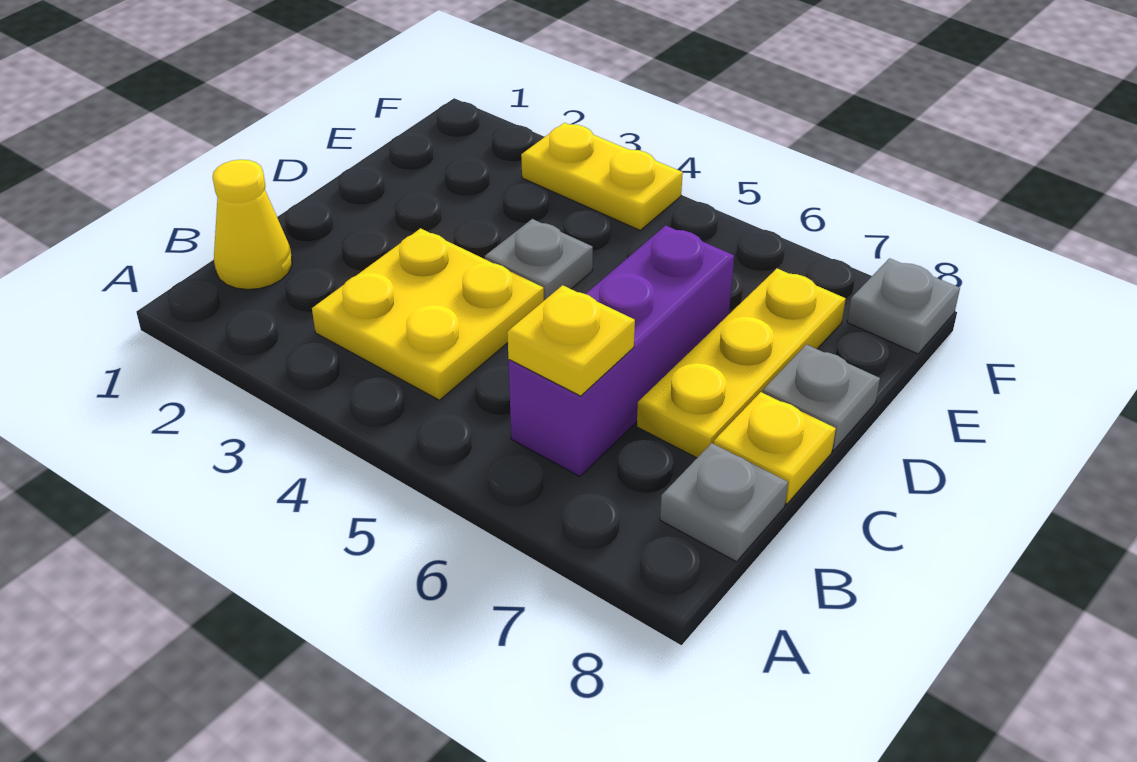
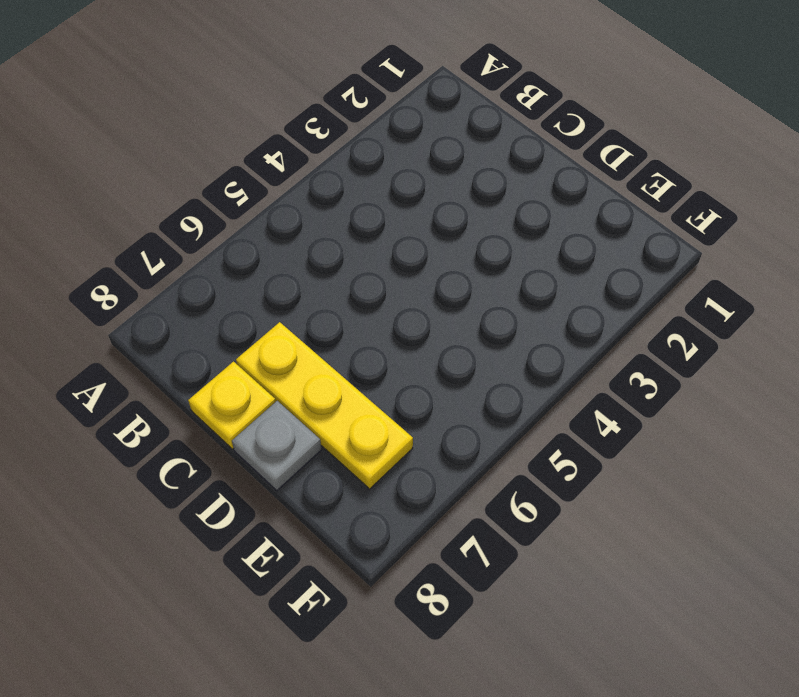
none -> yellow cone B1 level 1
none -> yellow plate B3:C4 level 1

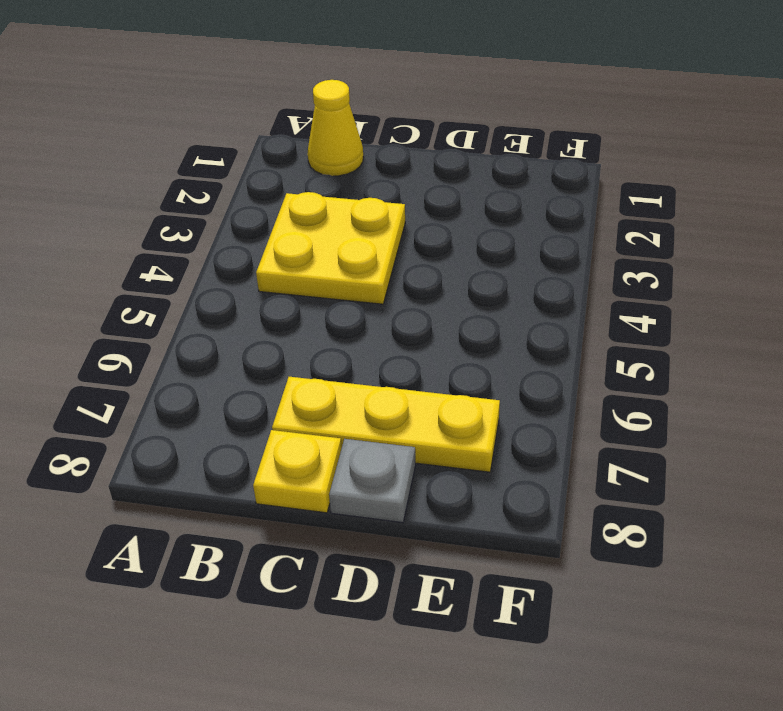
none -> purple brick B6:D6 level 1
none -> grey plate B8 level 1

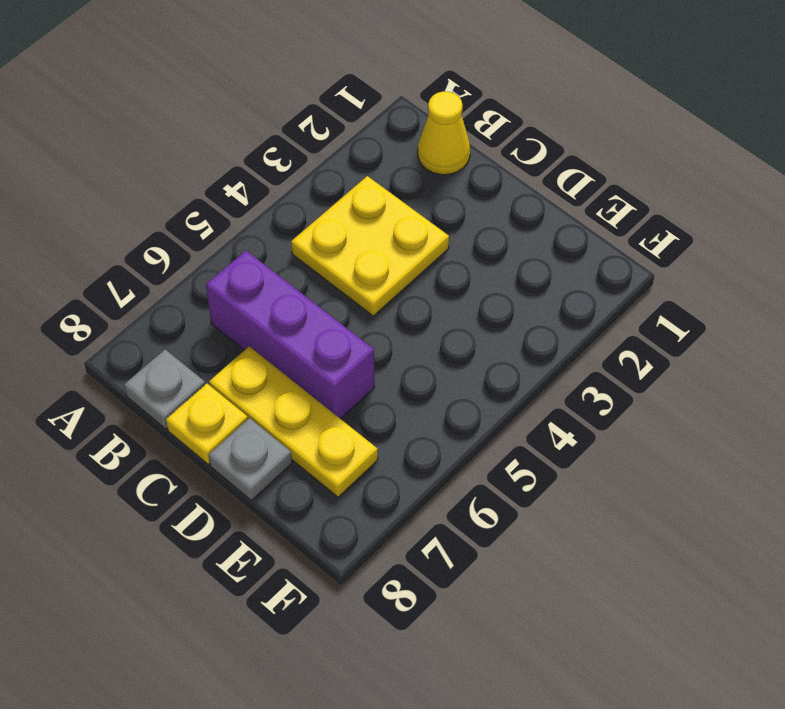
none -> grey plate D4 level 1
none -> yellow plate F3:F4 level 1

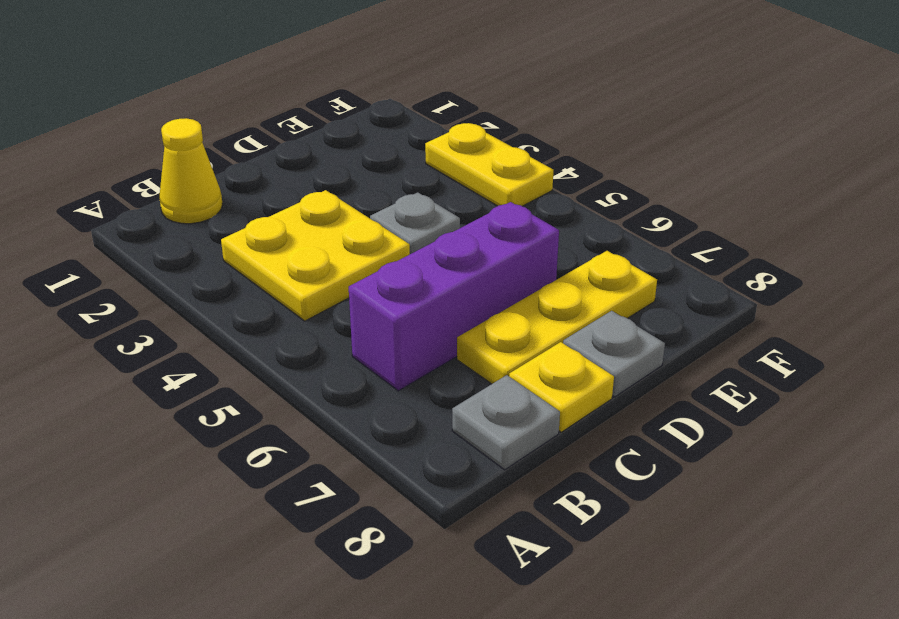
none -> grey plate F8 level 1
none -> yellow plate B6 level 2

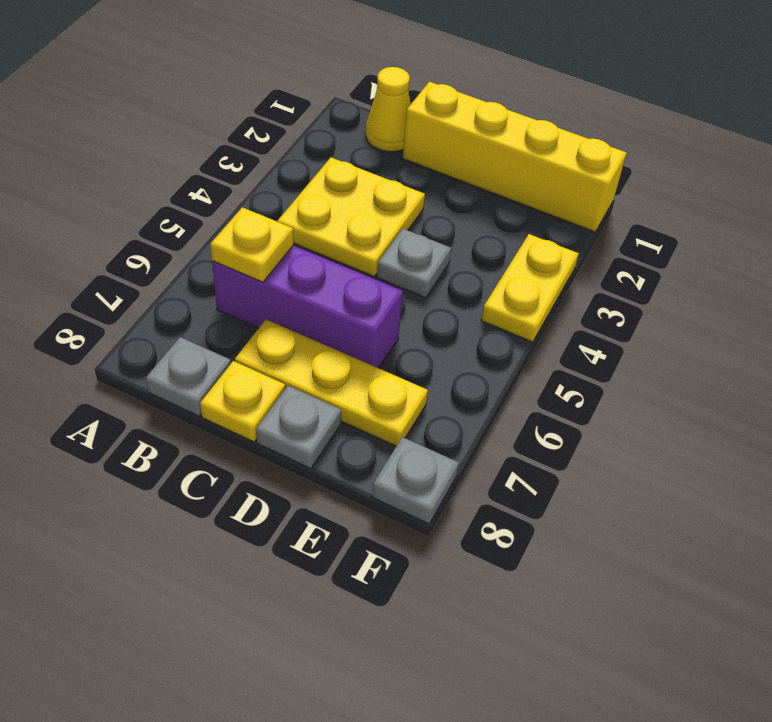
yellow brick C1:F1 level 1 -> none

